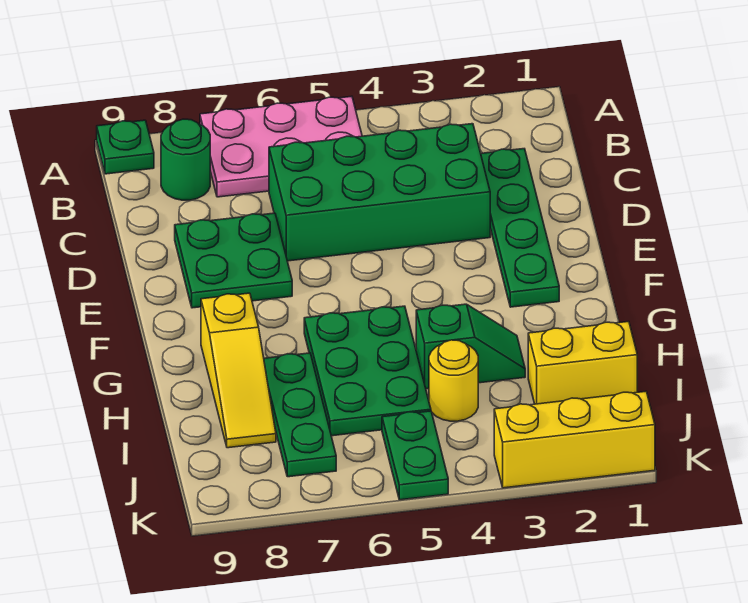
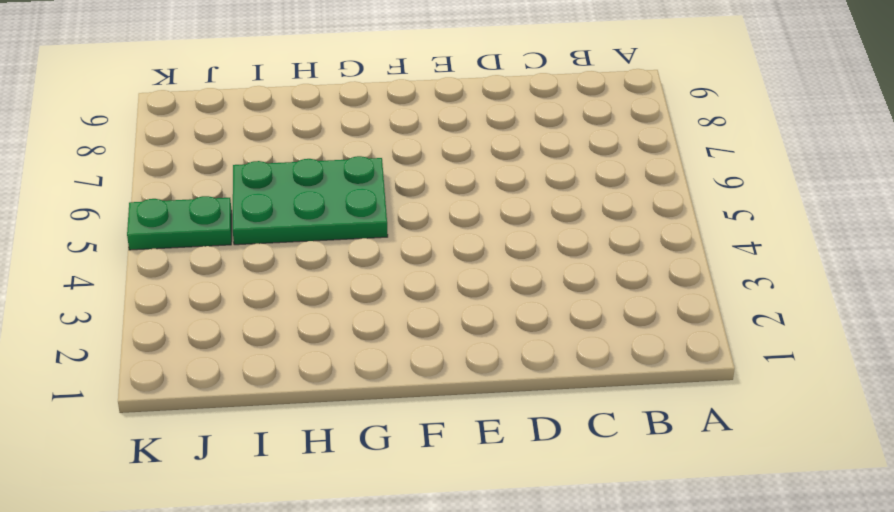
none -> pink plate A5:B7 level 1
none -> green plate A9 level 1
none -> green round brick B8 level 1

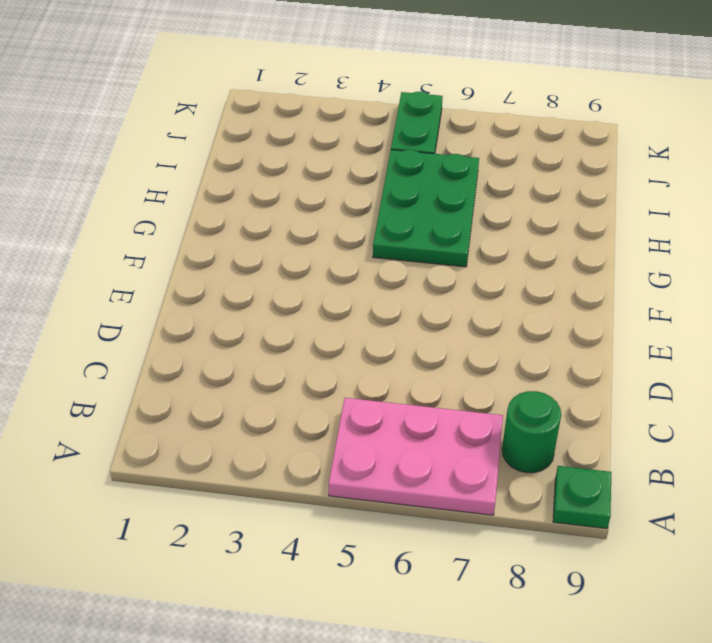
none -> green plate C2:F2 level 1
none -> green brick C3:D6 level 1
none -> green plate D7:E8 level 1

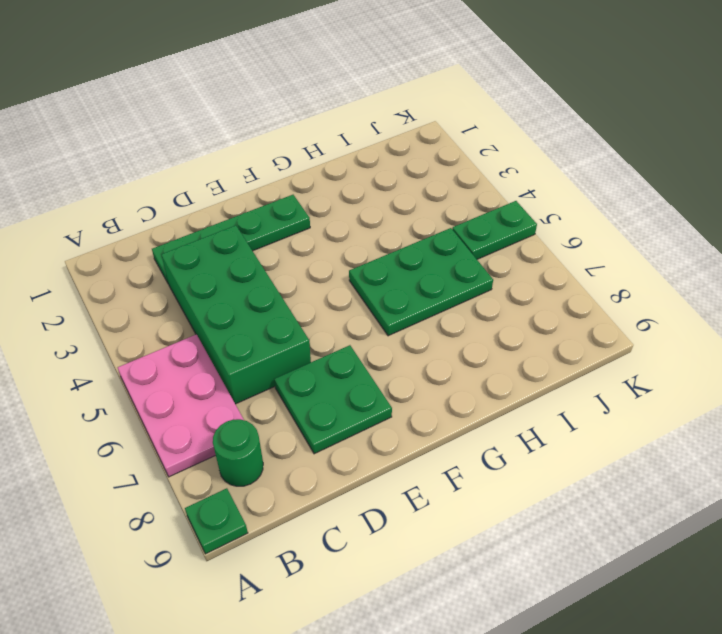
none -> yellow slope G8:I8 level 1 top G
none -> green slope H3:H4 level 1 top 4
none -> green plate H7:J7 level 1

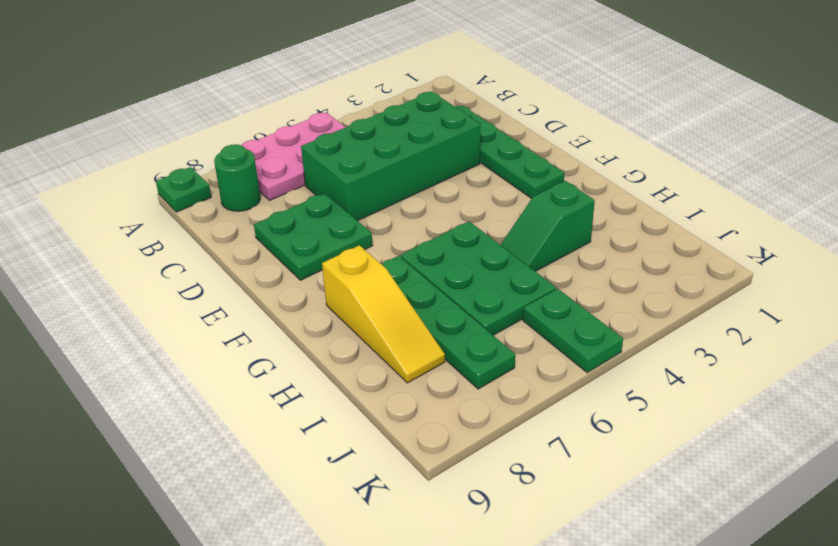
green plate G7:J7 level 1 -> green plate H7:J7 level 1
green slope H3:H4 level 1 top 3 -> green slope H3:H4 level 1 top 4
none -> yellow brick I1:I2 level 1
none -> yellow round brick I4 level 1
none -> yellow brick K1:K3 level 1

